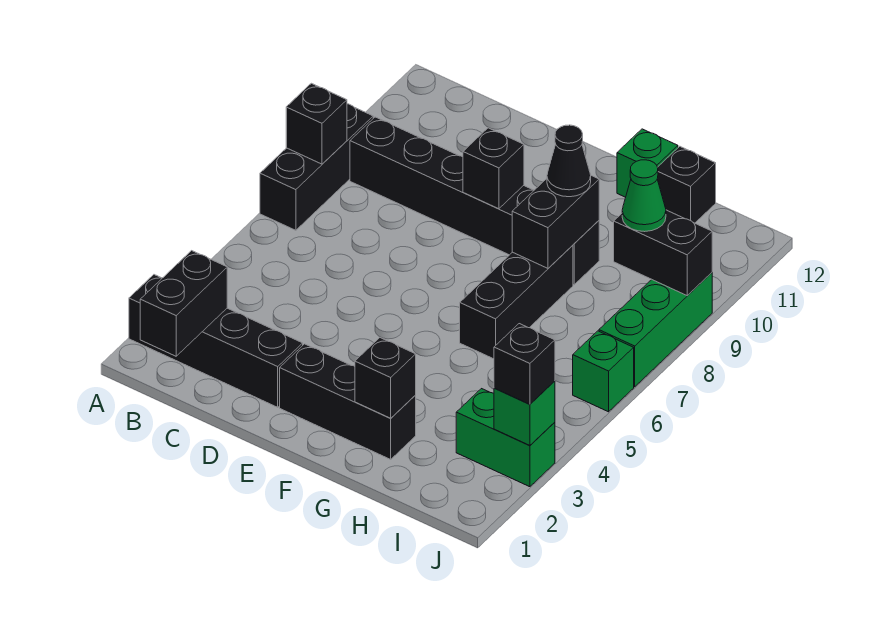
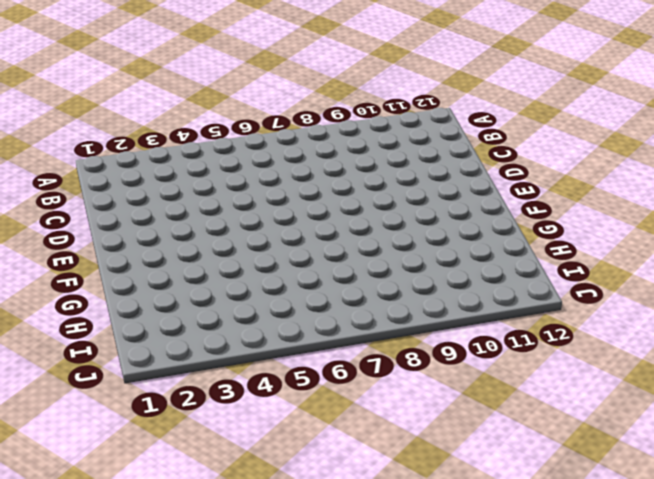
none -> black brick A2:D2 level 1
none -> black brick A7:A9 level 1
none -> black brick B9:G9 level 1

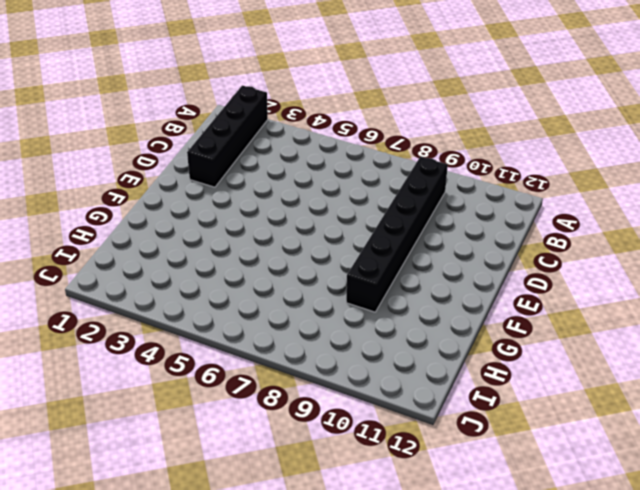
none -> black brick A7:A9 level 1
none -> black brick E2:G2 level 1
none -> black brick G6:G8 level 1

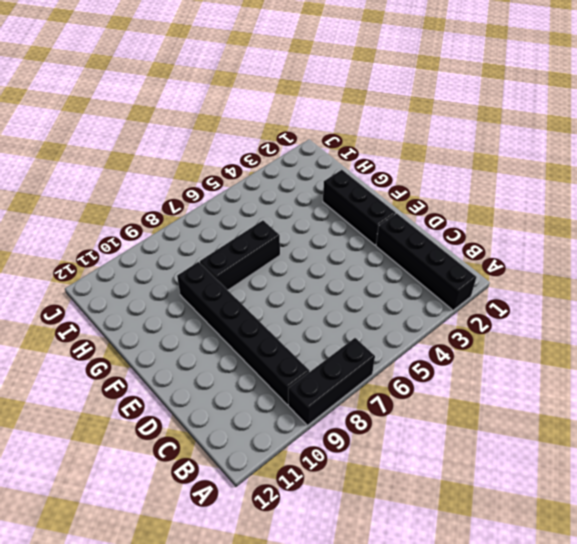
none -> green brick G12 level 1
none -> black brick H12 level 1
none -> green brick I3:J3 level 1

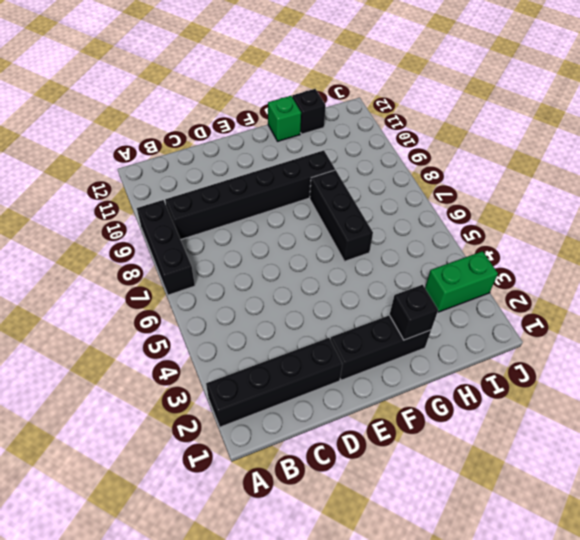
none -> green brick J6 level 1
none -> green brick J7:J9 level 1
none -> black brick A8 level 2

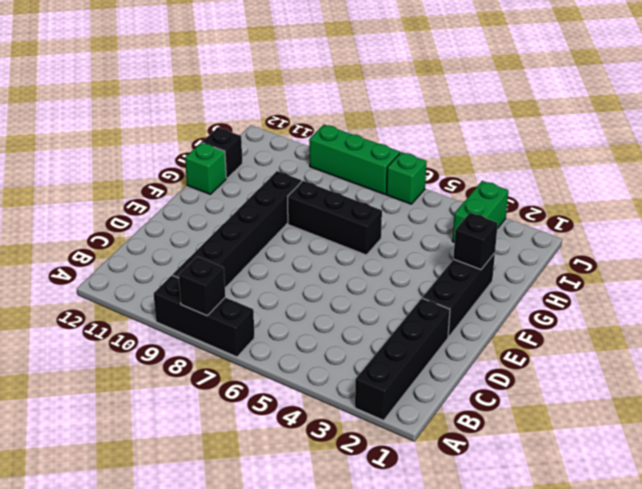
none -> black brick B1:B2 level 2
none -> black brick E9 level 2
none -> black brick G8:G9 level 2

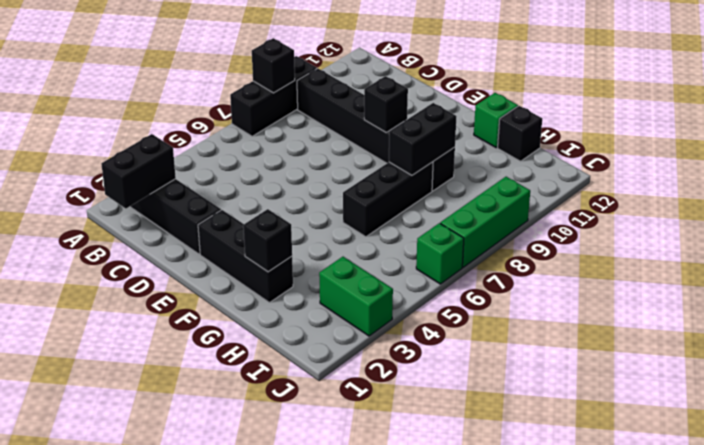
none -> black brick I9:J9 level 2
none -> green brick J3 level 2
none -> black cone G9 level 3

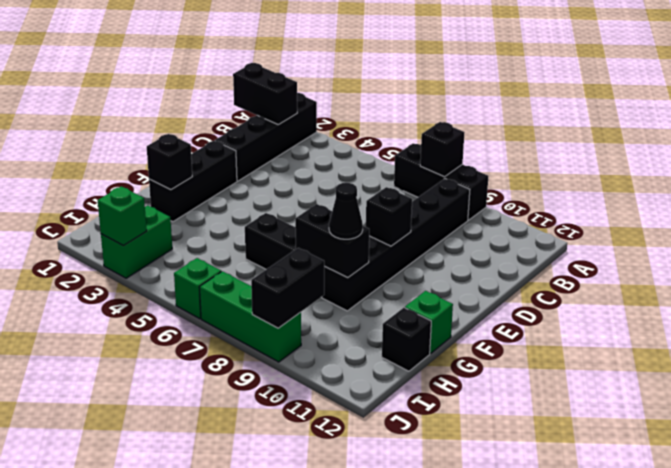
none -> green cone I9 level 3
none -> black brick J3 level 3

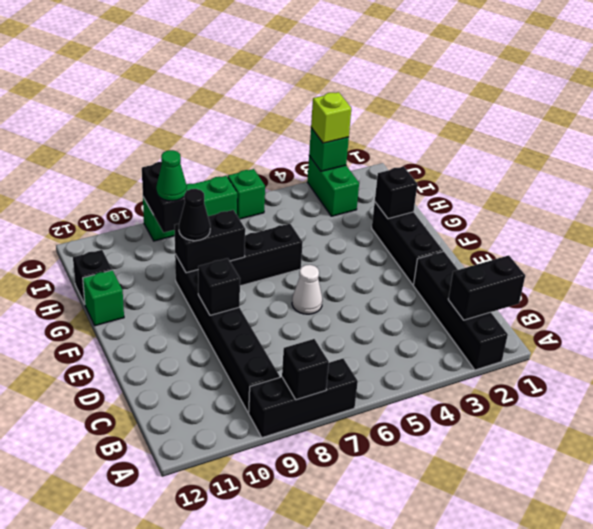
white cone E6 level 1 -> none
lime brick J3 level 3 -> black brick J3 level 3

